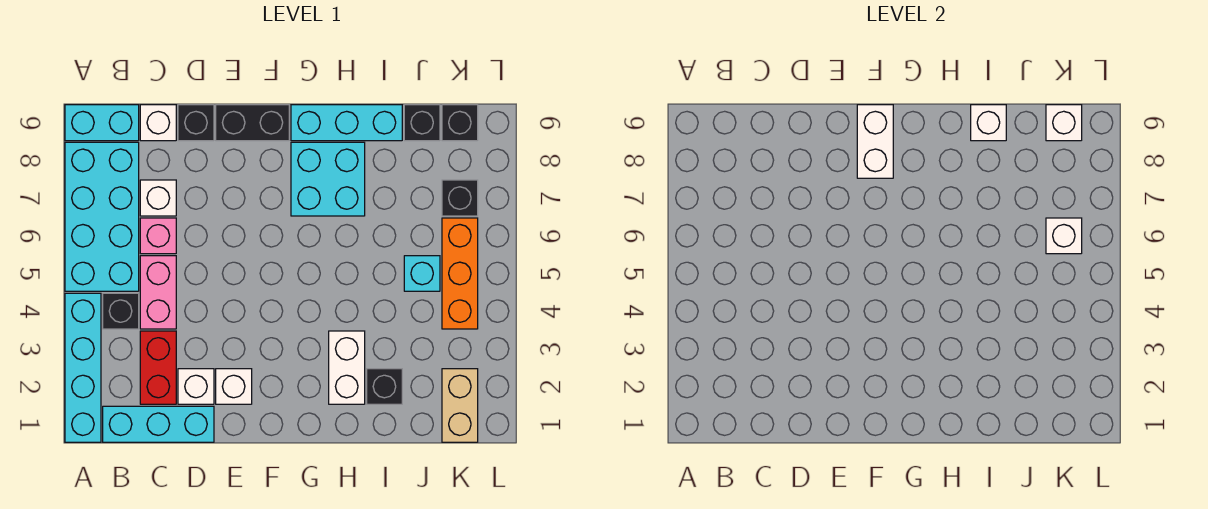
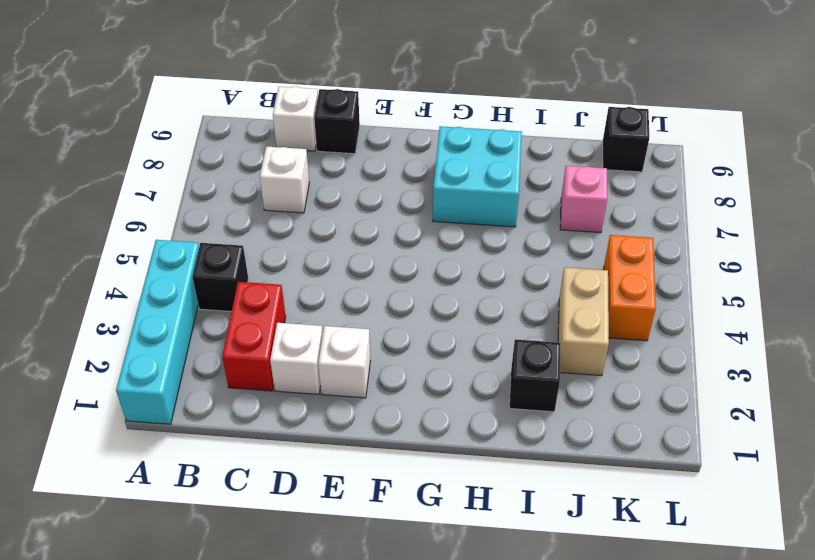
tan brick J3:J4 level 1 -> tan brick K1:K2 level 1
pink brick J7 level 1 -> pink brick C6 level 1
orange brick K4:K5 level 1 -> orange brick K4:K6 level 1
none -> cyan brick A5:B8 level 1
none -> cyan brick A9:B9 level 1
none -> cyan brick B1:D1 level 1

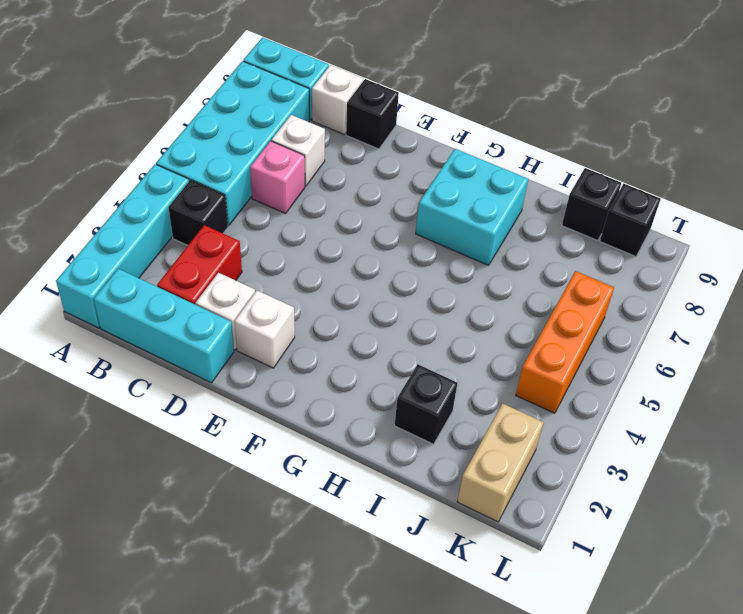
none -> pink brick C4:C5 level 1
none -> black brick E9:F9 level 1
none -> cyan brick G9:I9 level 1

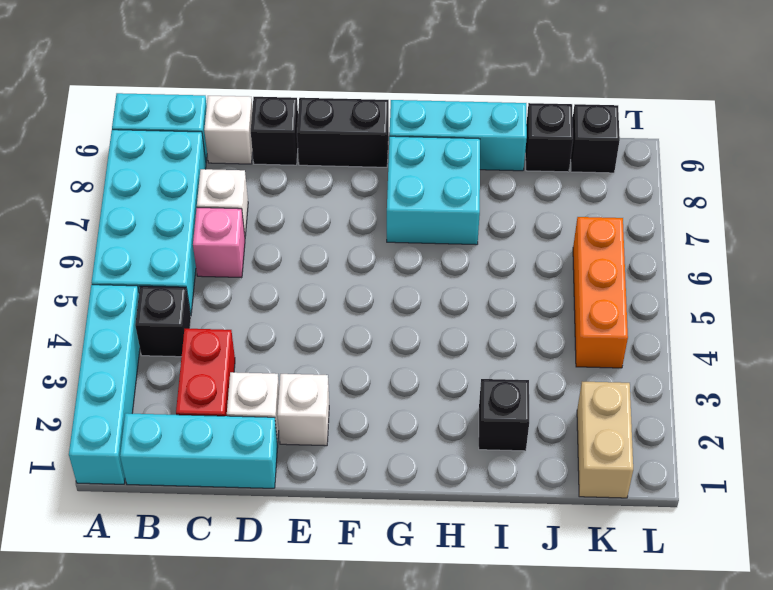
none -> pink brick C4:C5 level 1
none -> white brick H2:H3 level 1
none -> cyan brick J5 level 1

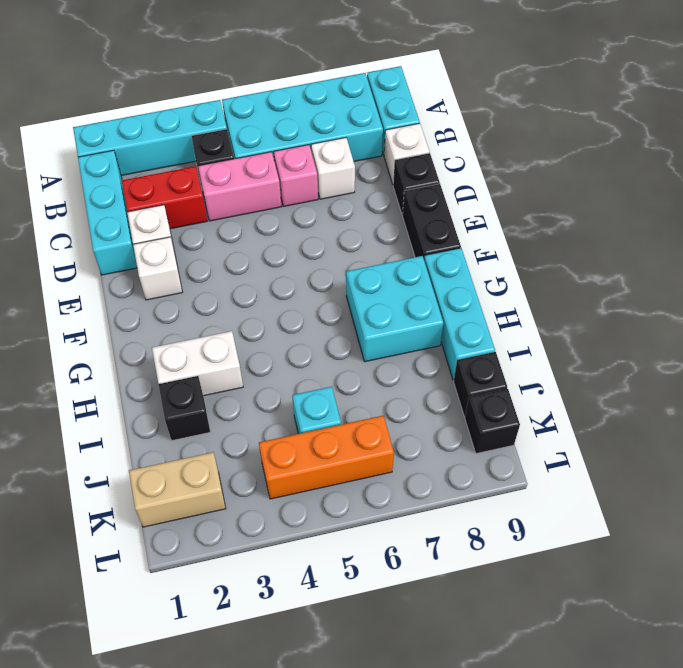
none -> black brick K7 level 1
none -> white brick F8:F9 level 2
none -> white brick I9 level 2

